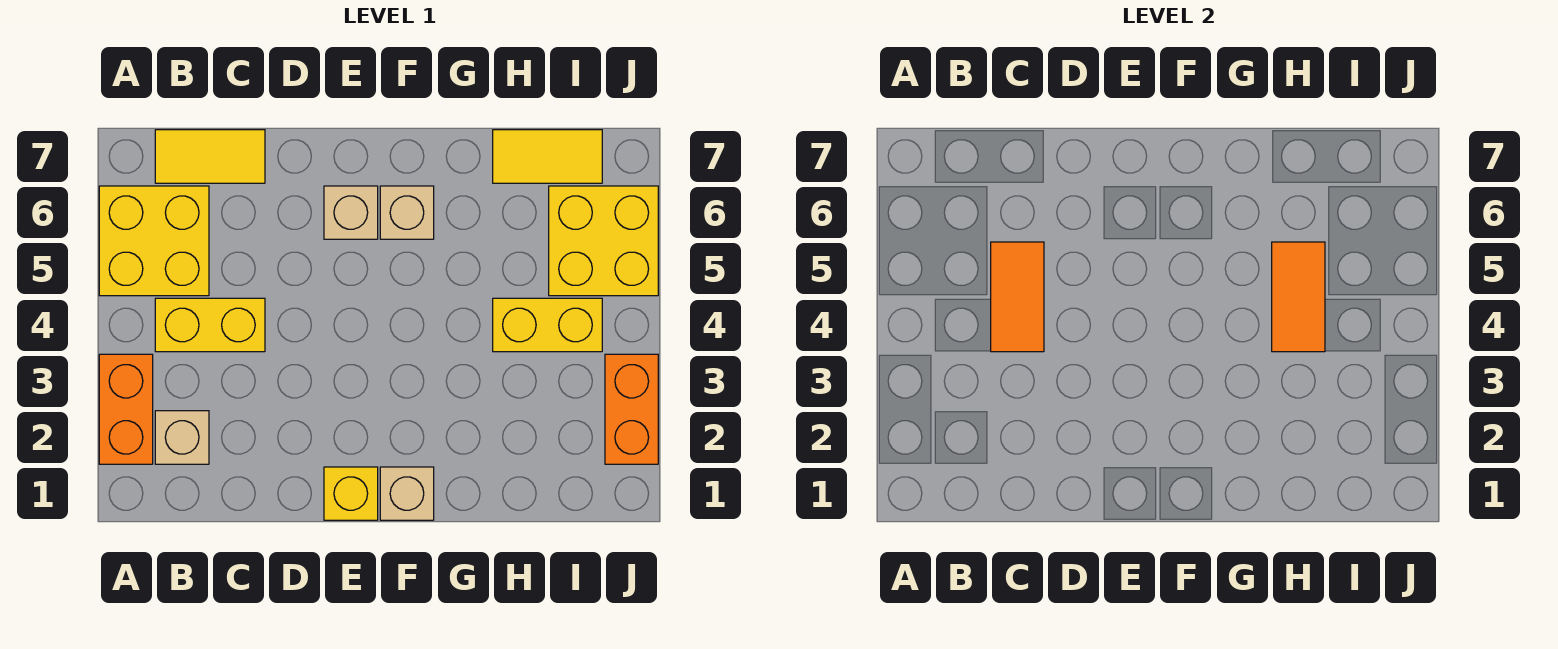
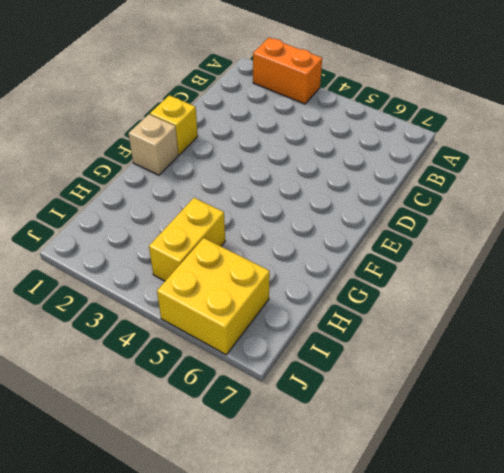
none -> yellow brick A5:B6 level 1
none -> tan brick B2 level 1
none -> yellow brick B4:C4 level 1

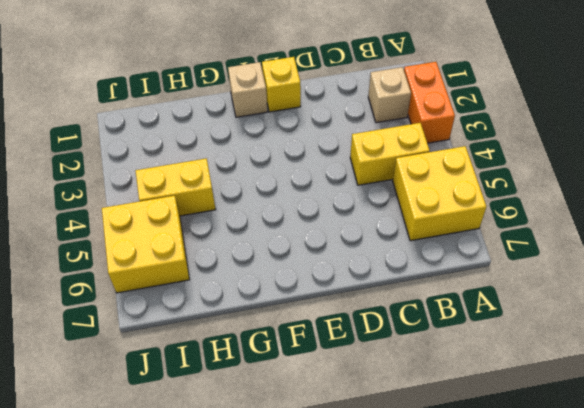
none -> yellow tile B7:C7 level 1
none -> tan brick E6 level 1
none -> tan brick F6 level 1

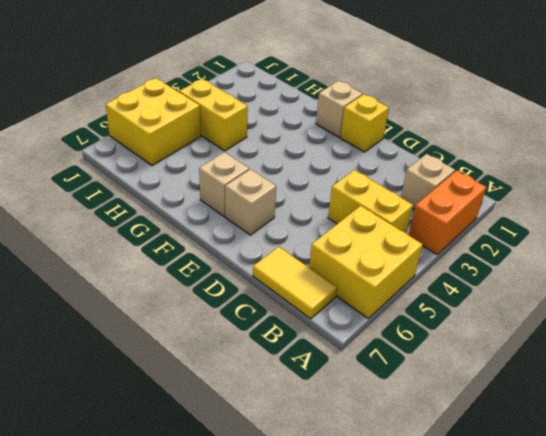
none -> yellow tile H7:I7 level 1
none -> orange brick J2:J3 level 1
none -> orange tile C4:C5 level 2

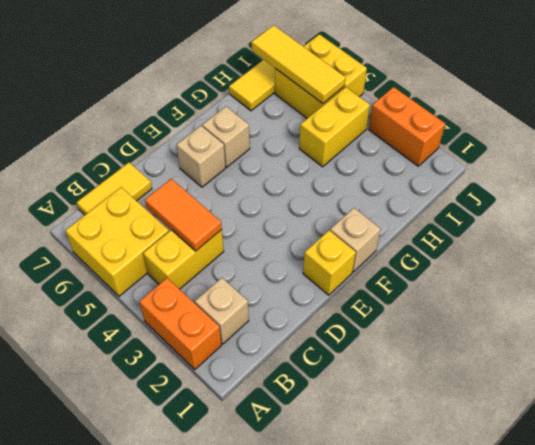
yellow tile I5:I7 level 2 -> none
none -> orange tile H4:H5 level 2

